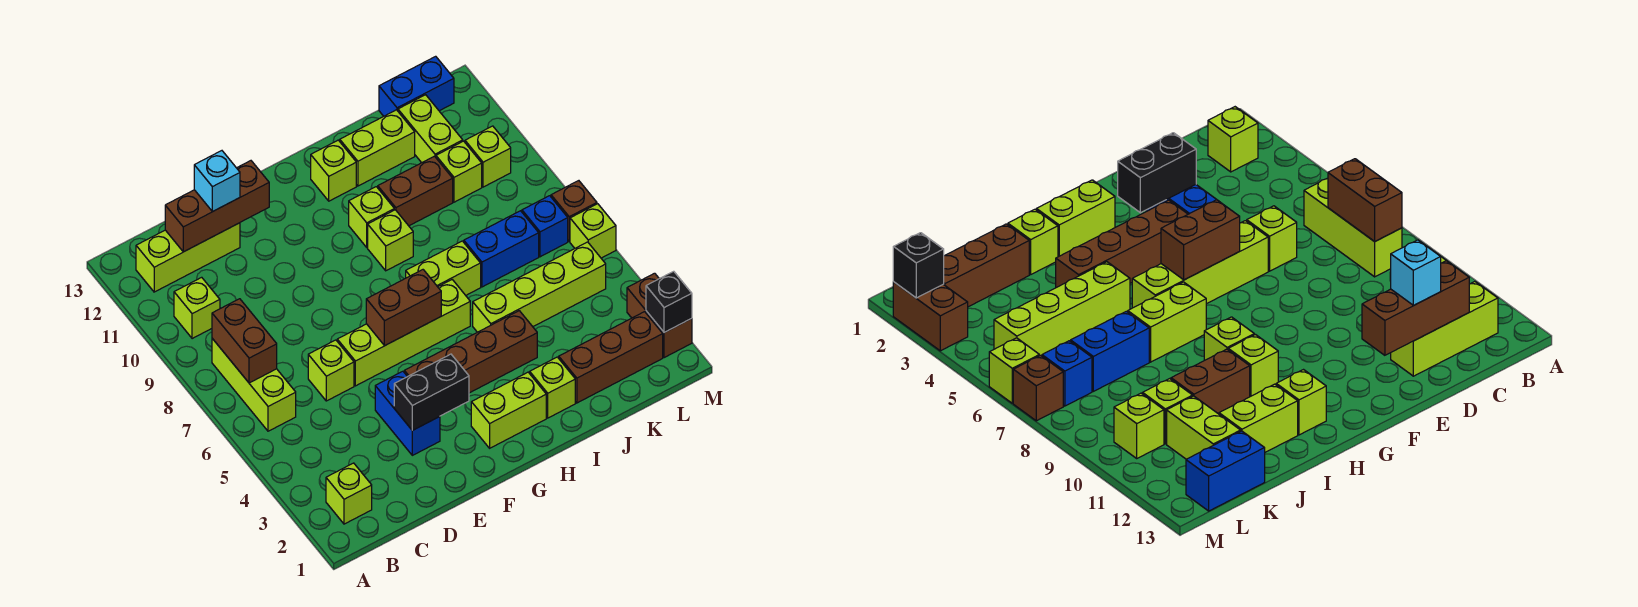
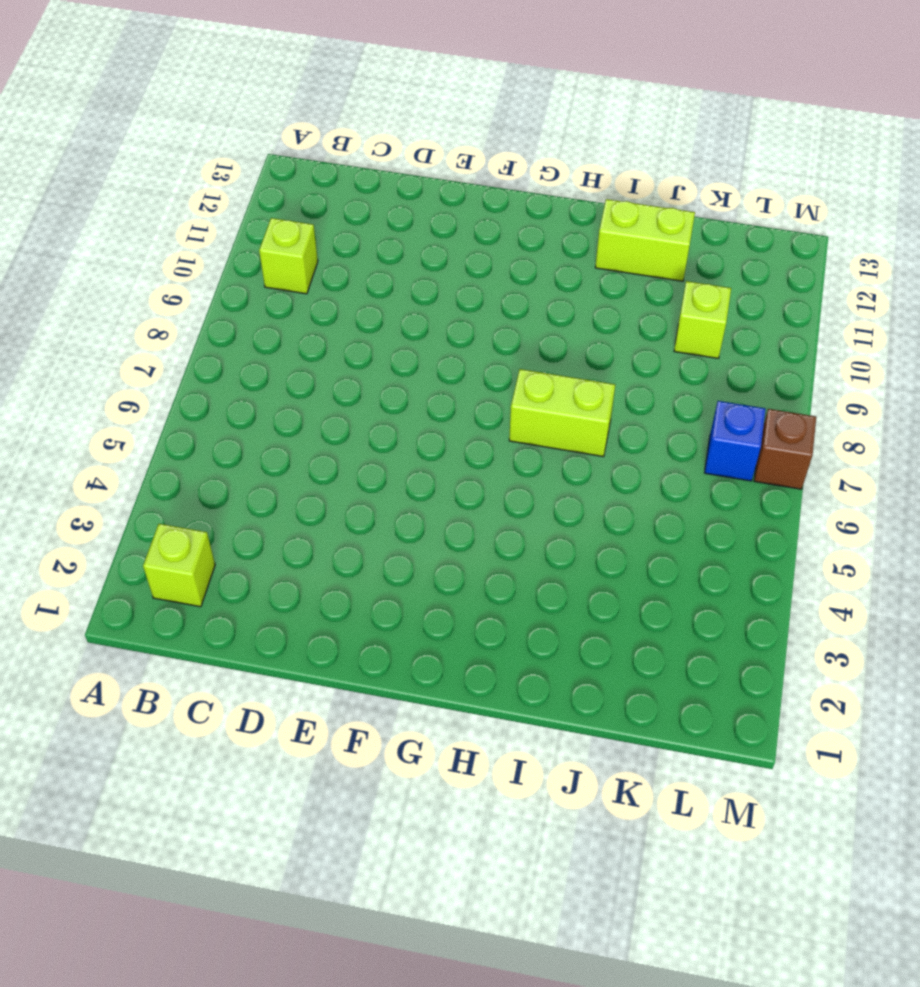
none -> lime brick B6:B8 level 1
none -> lime brick B12:D12 level 1
none -> lime brick D6 level 1
none -> blue brick E3:E4 level 1

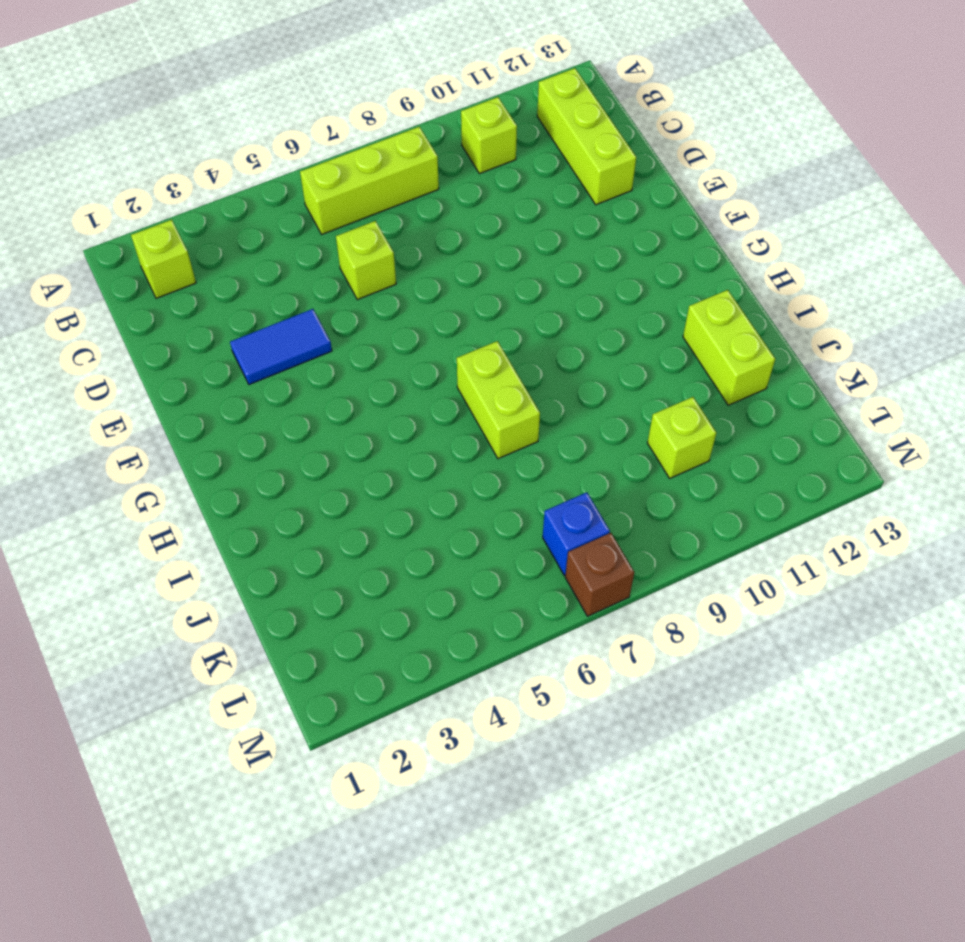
blue tile E3:E4 level 1 -> blue brick E3:E4 level 1
none -> lime brick E6:H6 level 1
none -> brown brick F4:I4 level 1
none -> lime brick G2:H2 level 1
none -> lime brick H9 level 1

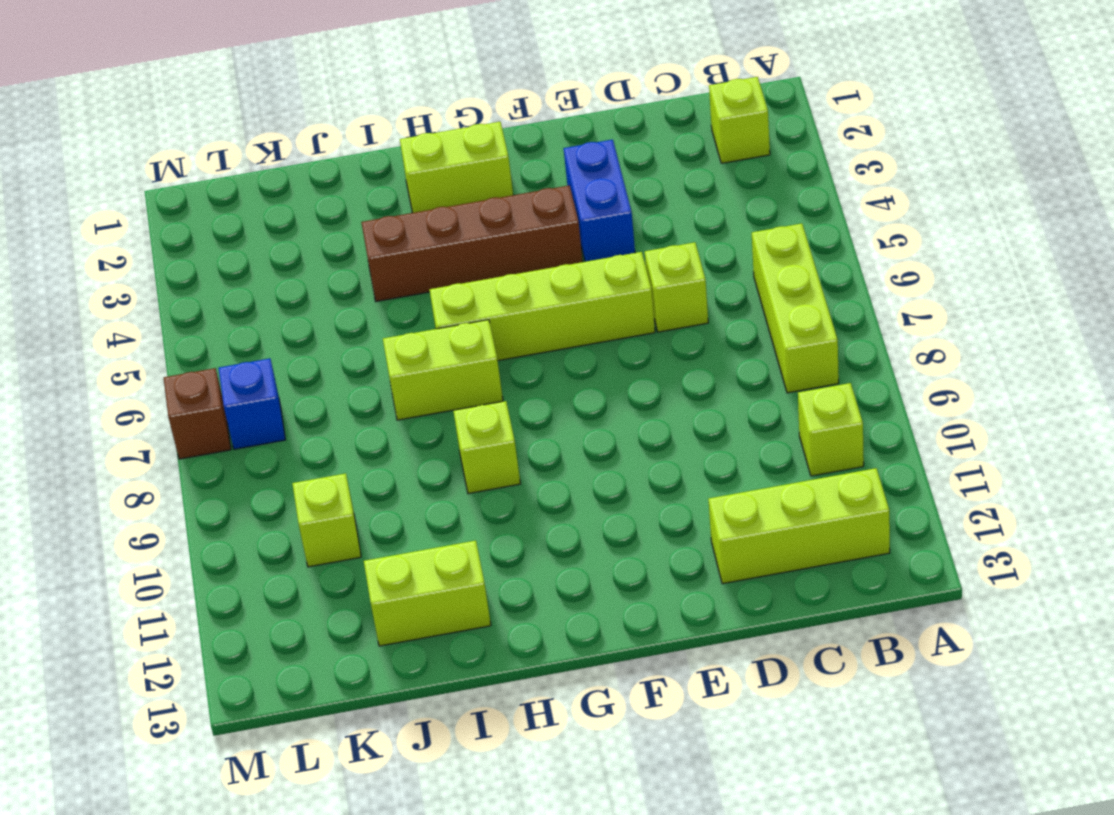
none -> lime brick H10 level 1
none -> lime brick H12 level 1
none -> lime brick I2 level 1
none -> lime brick I5:L5 level 1

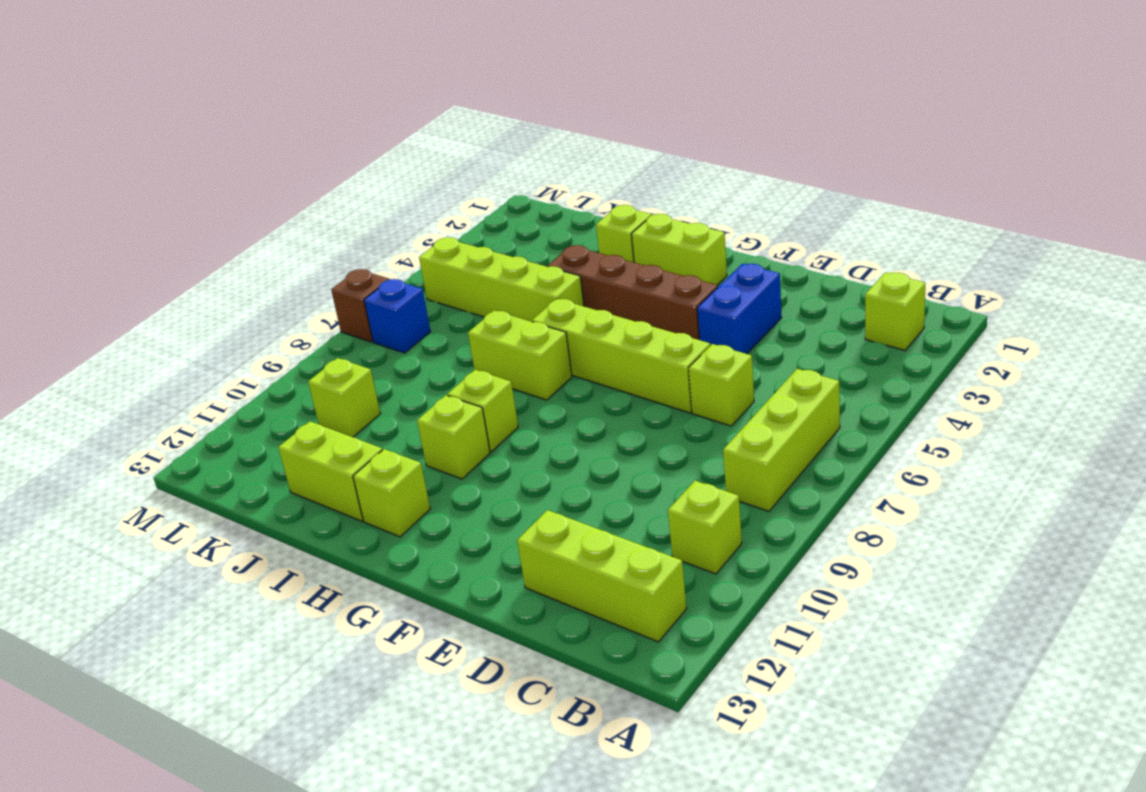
none -> brown brick I10:J10 level 1
none -> brown brick J2:L2 level 1
none -> blue brick J7:K7 level 1
none -> lime brick K11:K12 level 1

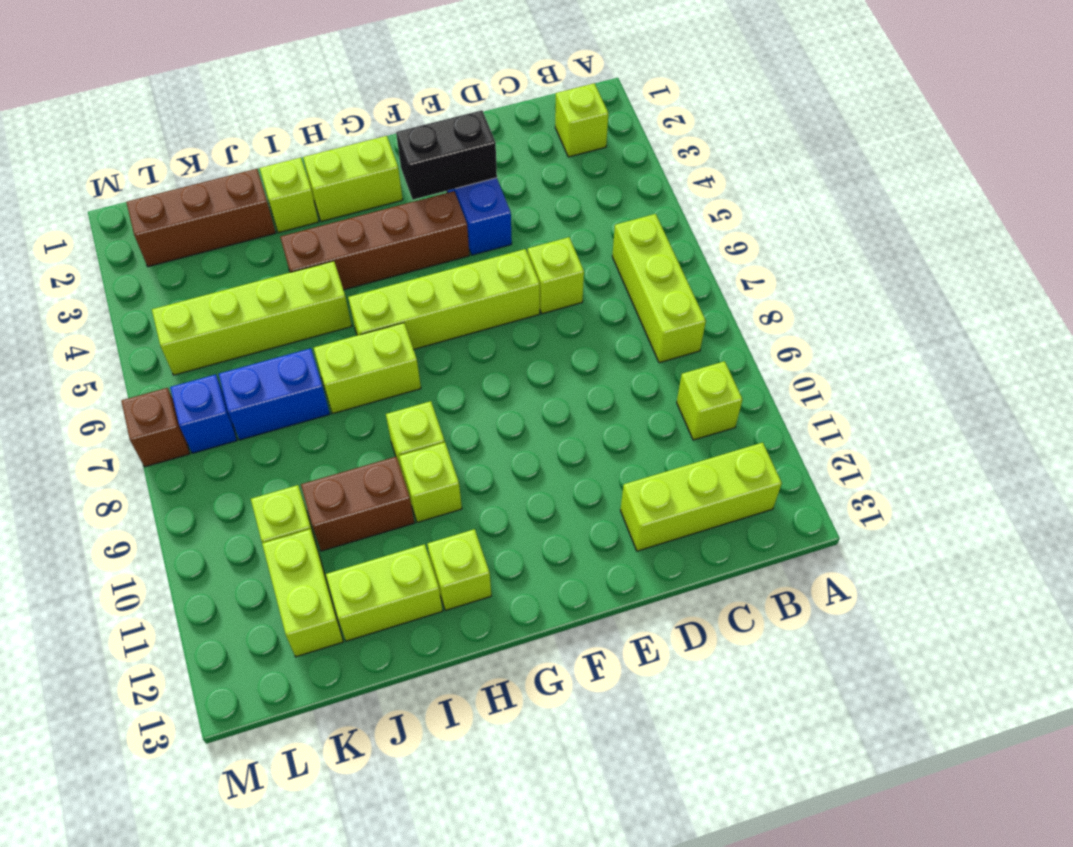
none -> blue brick K13:L13 level 1
none -> lime brick L10 level 1
none -> brown brick M2:M3 level 1
none -> lime brick M6 level 1

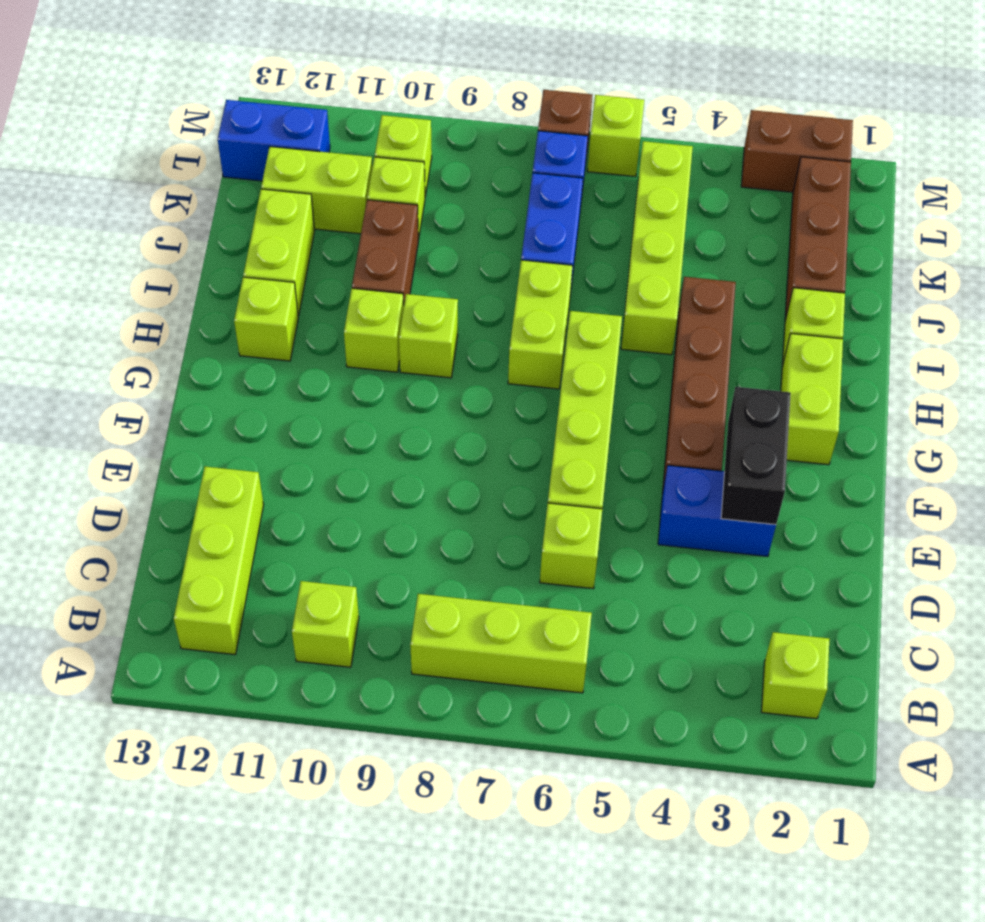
blue brick L12:L13 level 1 -> blue brick K13:L13 level 1
none -> brown brick B7:B8 level 2
none -> brown brick C12:E12 level 2
none -> brown brick F6:G6 level 2
none -> black brick M2 level 2

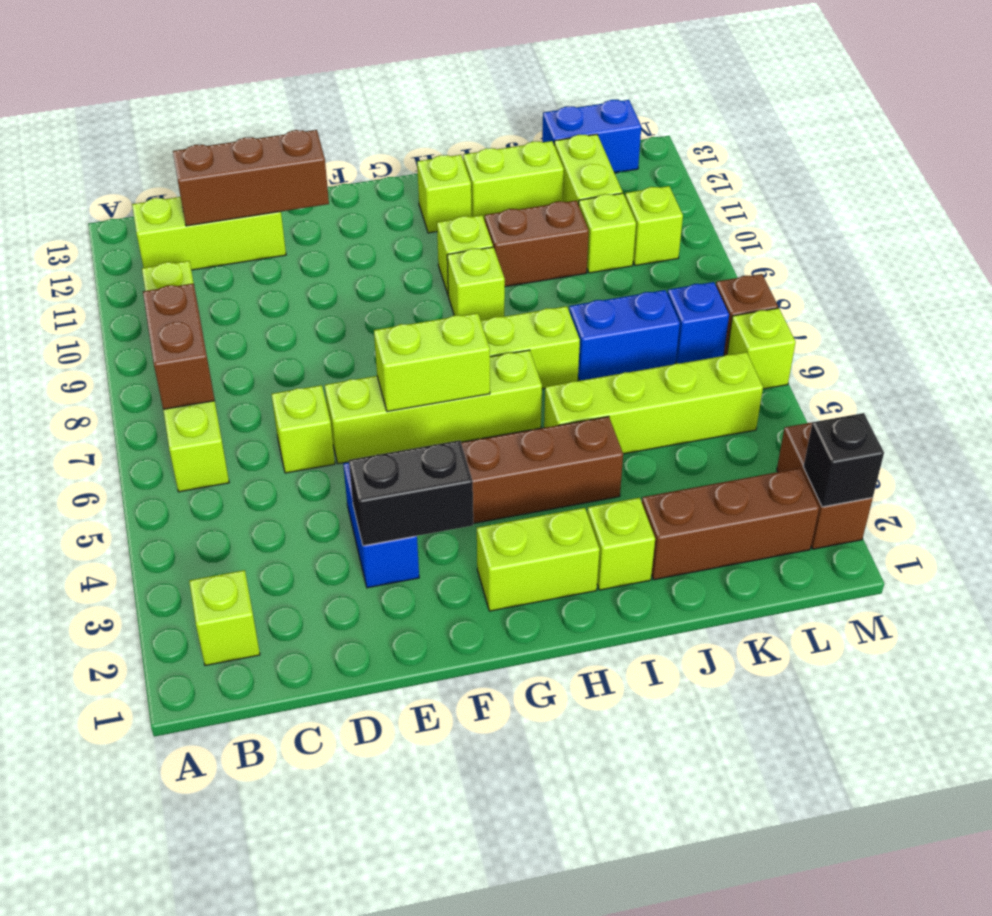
lime brick F6:G6 level 2 -> brown brick F6:G6 level 2
none -> cyan brick D12 level 3

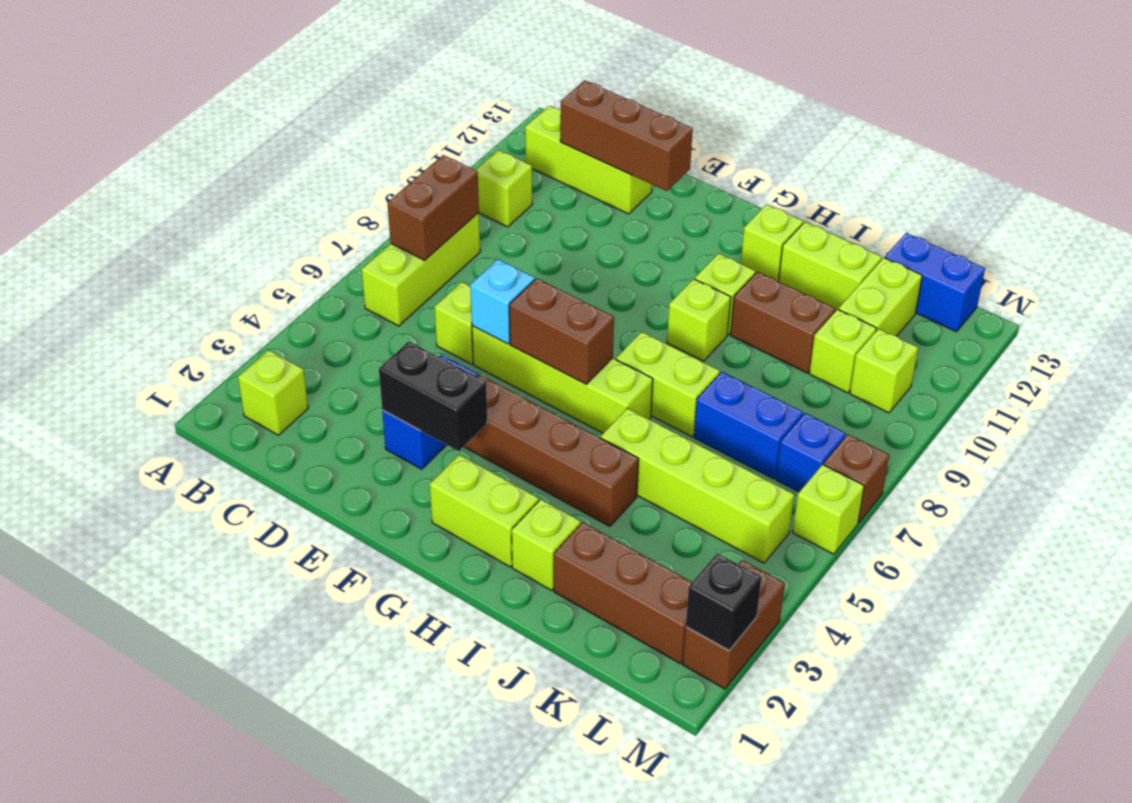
cyan brick E6 level 2 -> cyan brick D12 level 3

